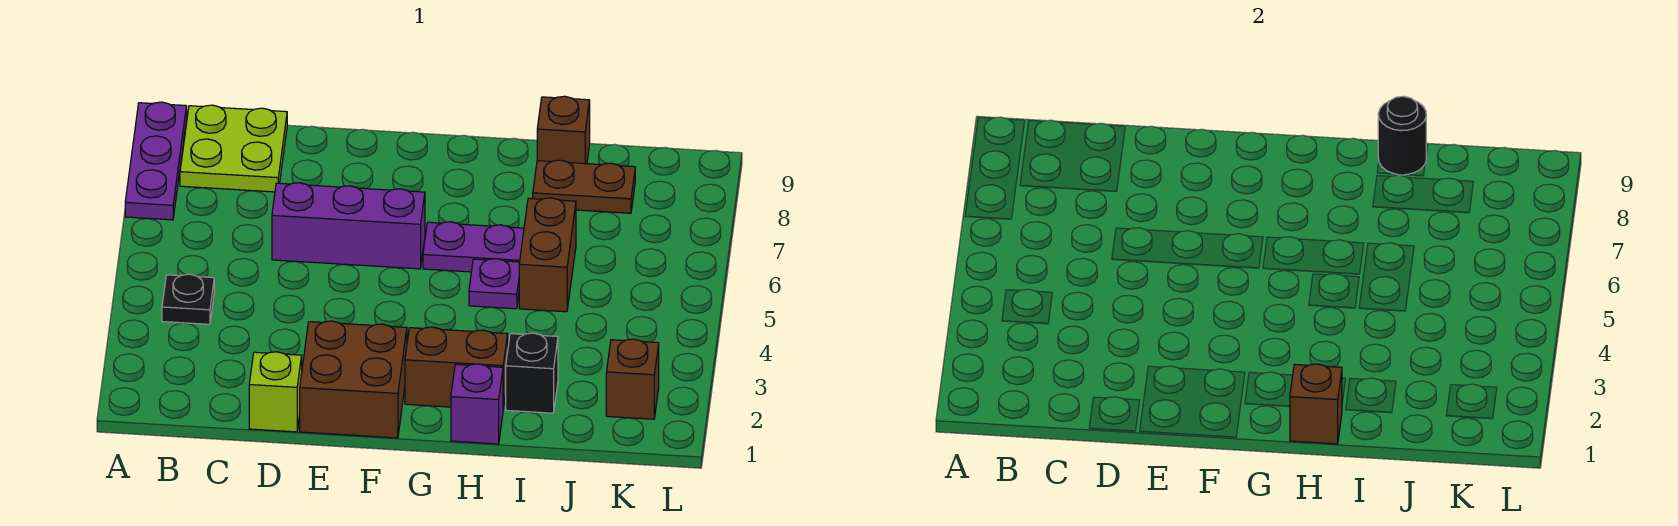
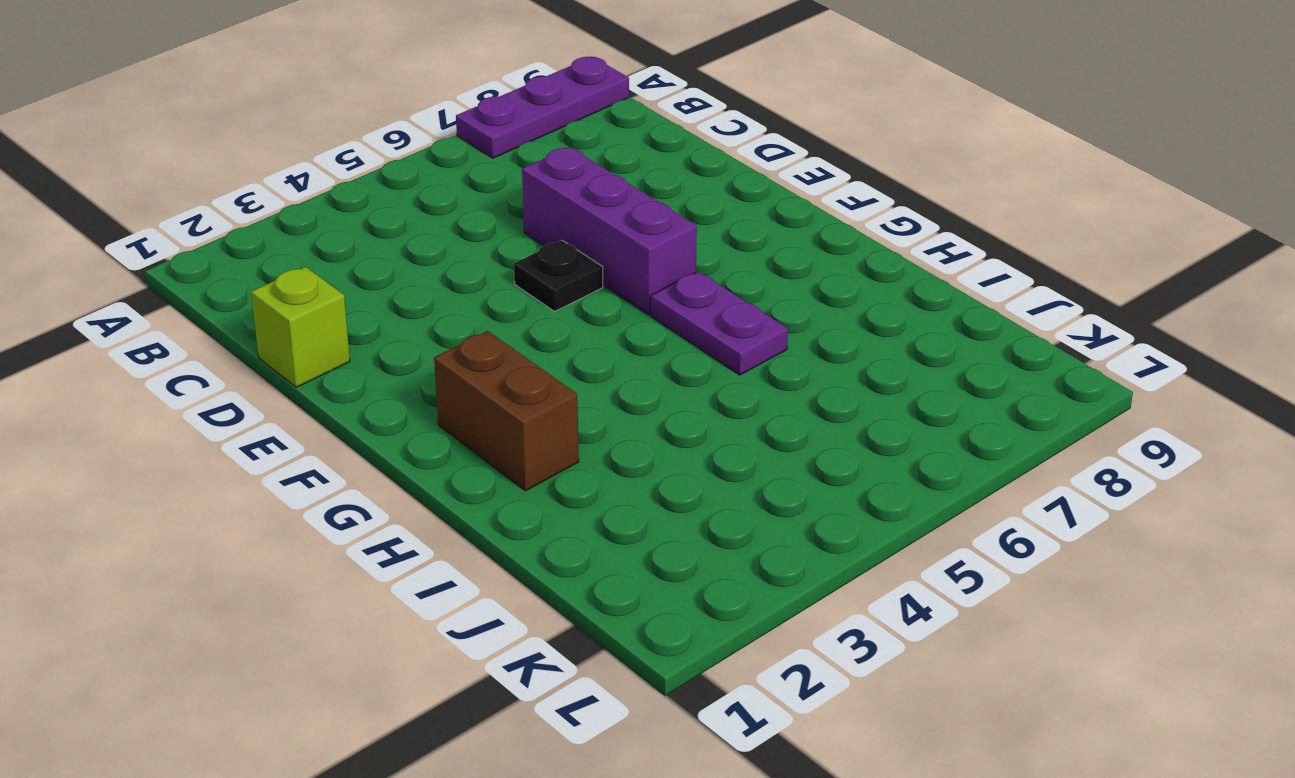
black plate E5 level 1 -> black plate B4 level 1
none -> lime plate B8:C9 level 1
none -> brown brick E1:F2 level 1
none -> purple brick H1 level 1

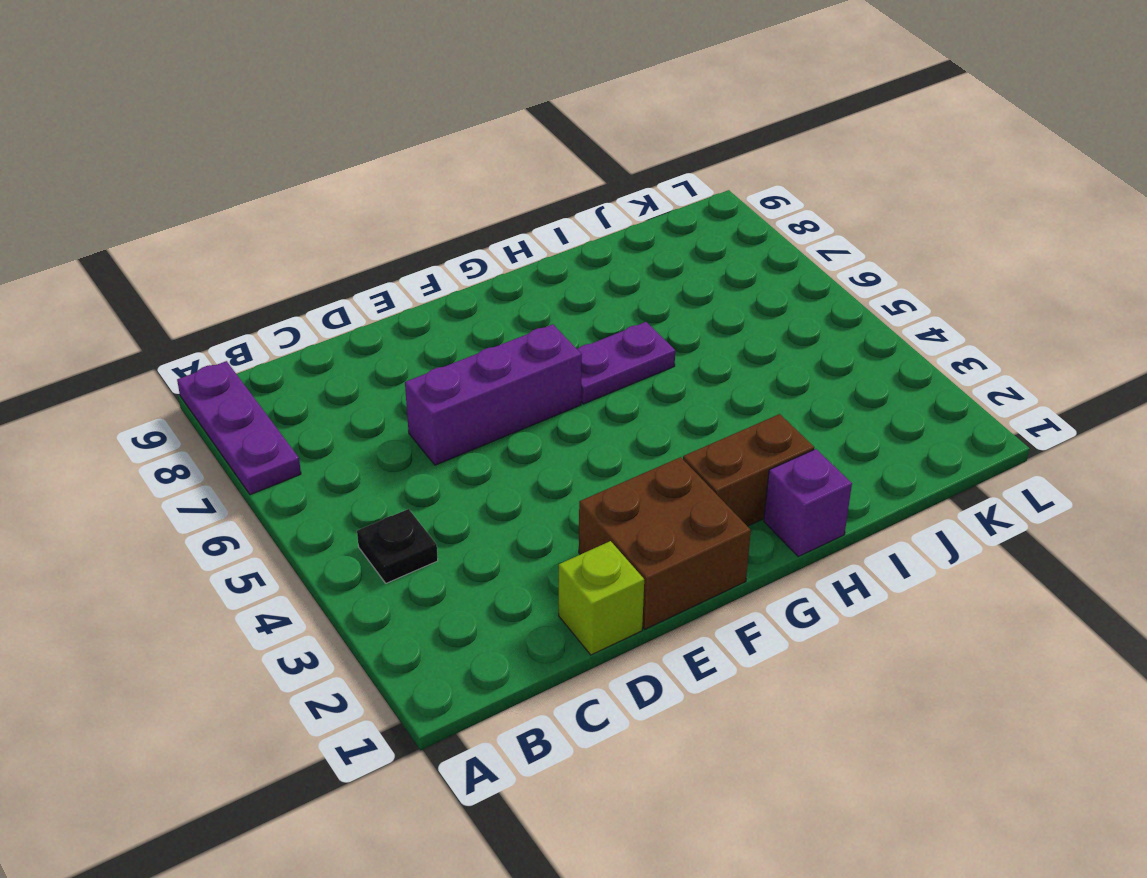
none -> lime plate B8:C9 level 1
none -> purple plate H5 level 1
none -> black brick I2 level 1

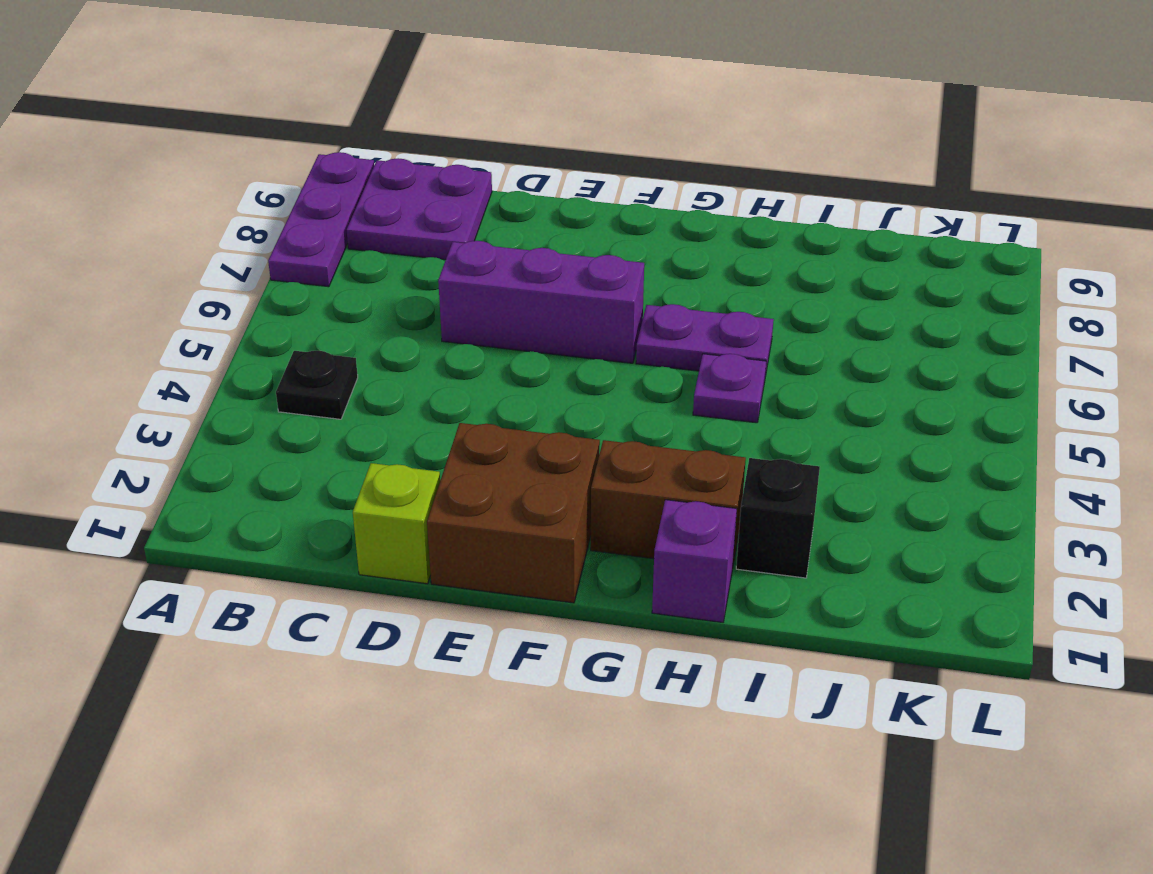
purple plate B8:C9 level 1 -> lime plate B8:C9 level 1
none -> brown brick I5:I6 level 1
none -> brown plate I8:J8 level 1
none -> brown brick I9 level 1

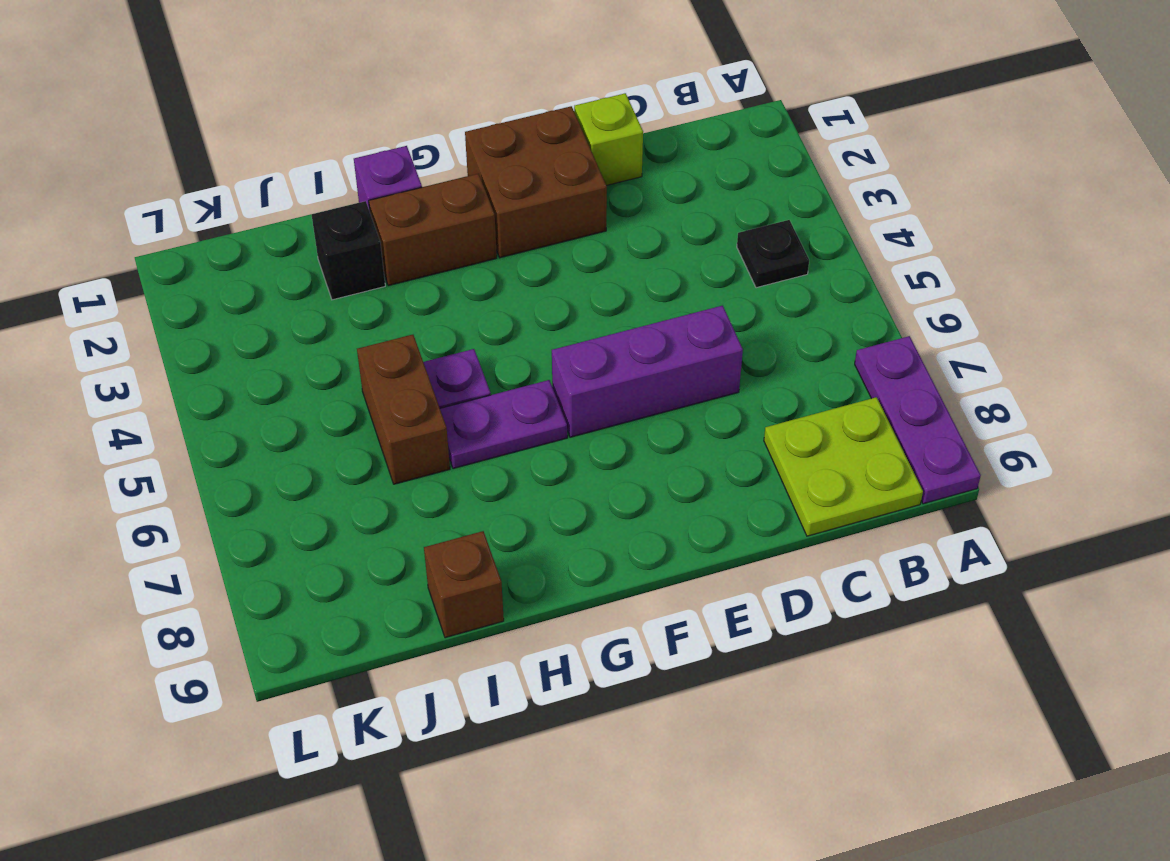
none -> brown plate I8:J8 level 1
none -> brown brick K2 level 1
none -> brown brick H1 level 2

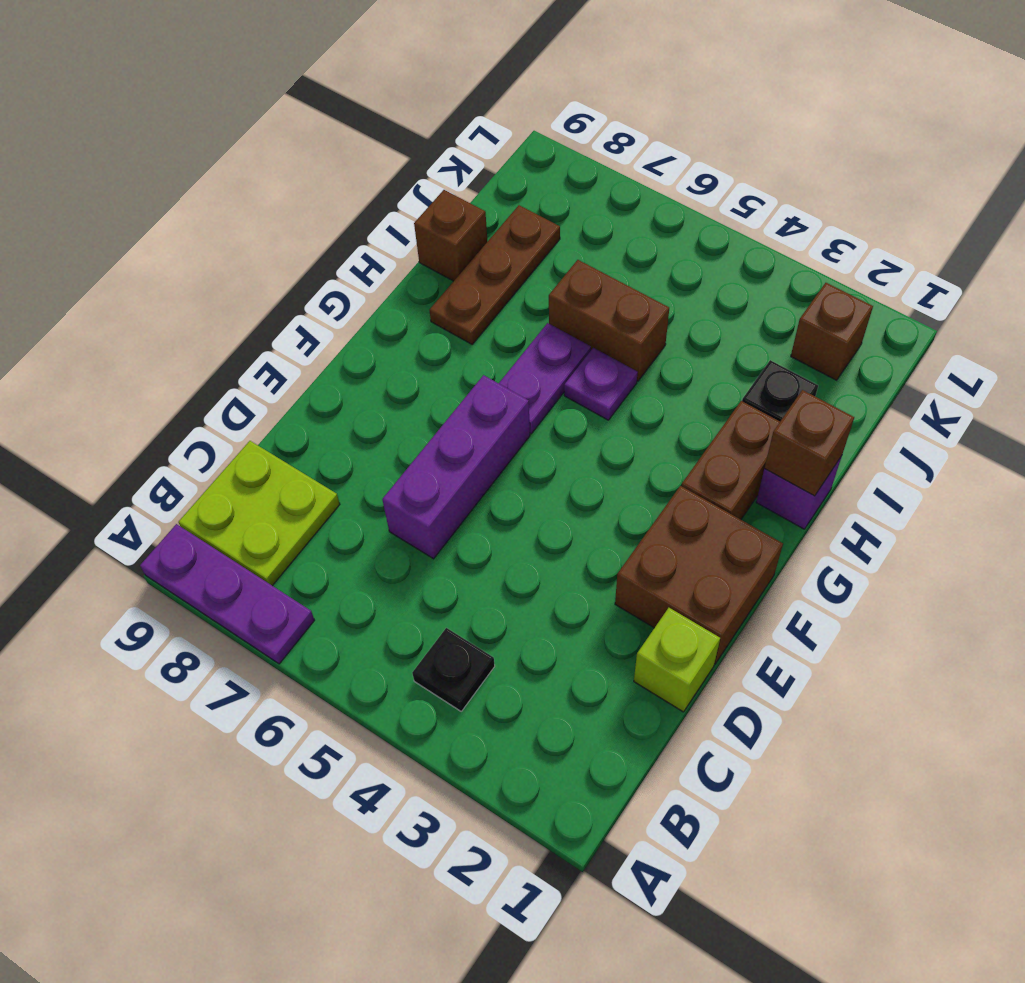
brown plate H8:J8 level 1 -> brown plate I8:J8 level 1
none -> black round brick I9 level 2

